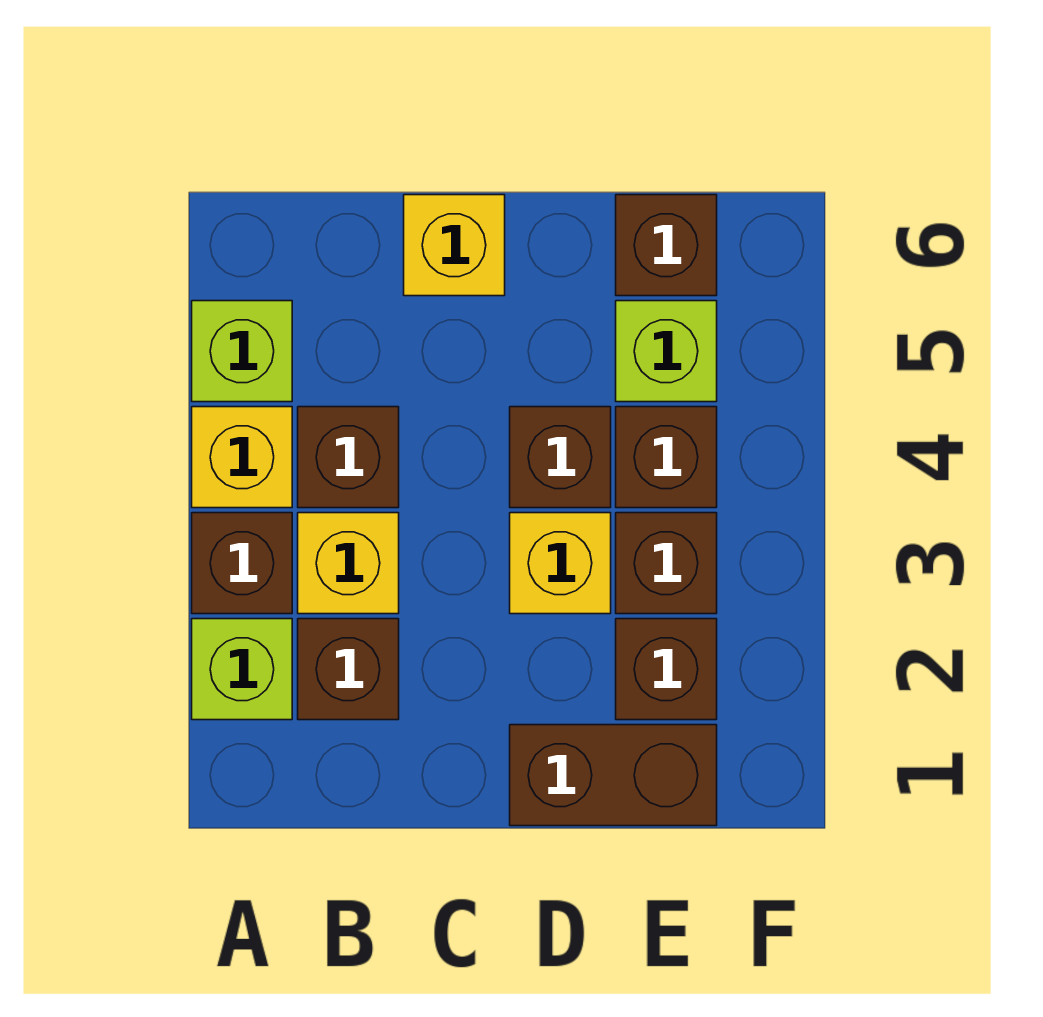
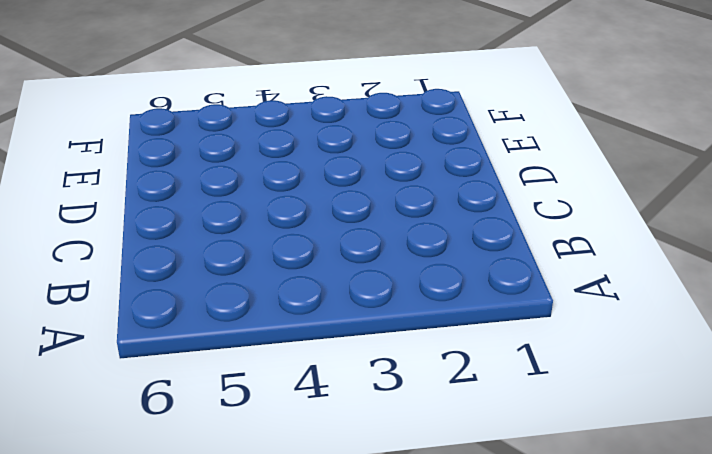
none -> lime brick A2 level 1
none -> brown brick A3 level 1
none -> yellow brick A4 level 1

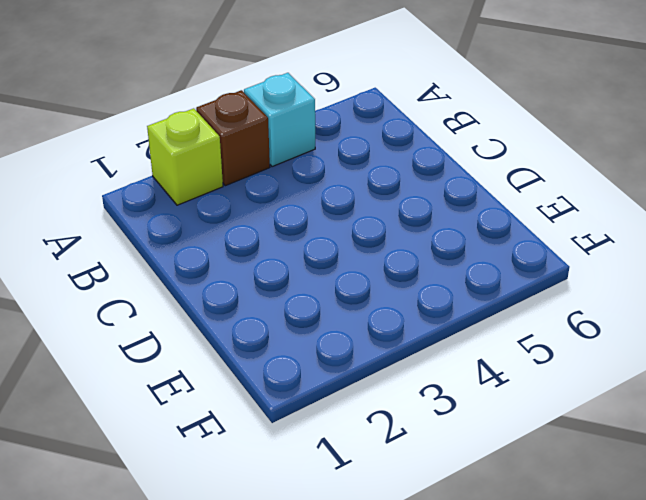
cyan brick A4 level 1 -> yellow brick A4 level 1
none -> lime brick A5 level 1
none -> brown brick B2 level 1
none -> yellow brick B3 level 1

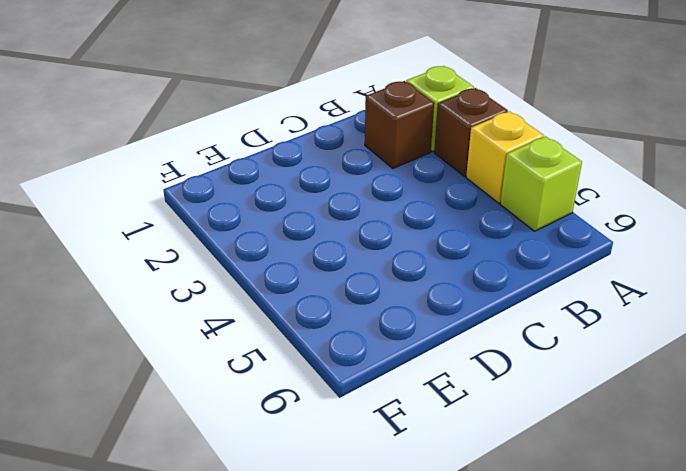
none -> yellow brick B3 level 1
none -> brown brick B4 level 1
none -> yellow brick C6 level 1

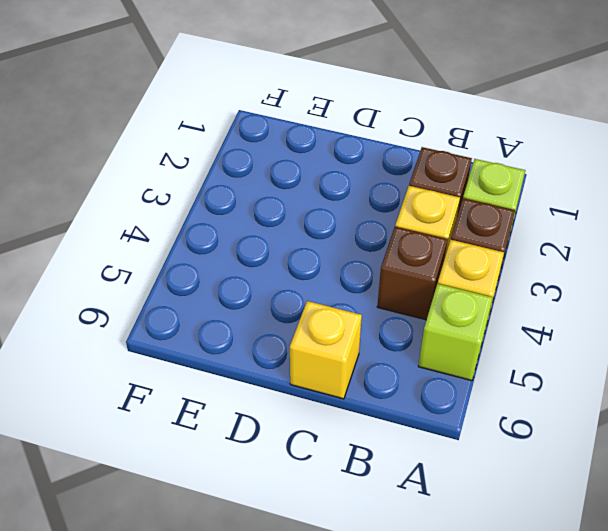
none -> brown brick D1:E1 level 1
none -> yellow brick D3 level 1
none -> brown brick D4 level 1

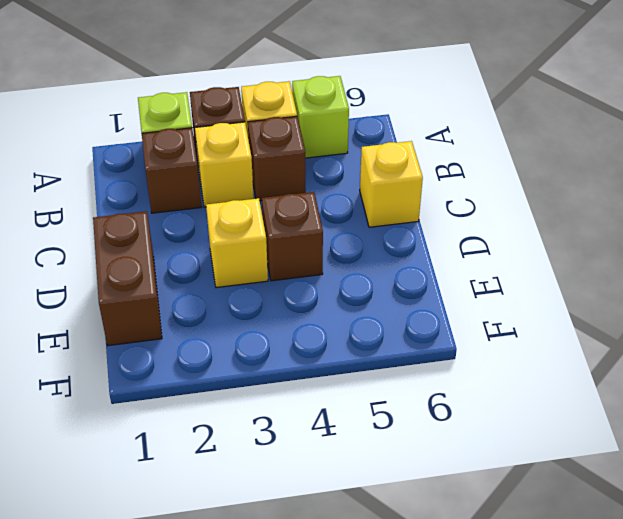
none -> brown brick E2 level 1
none -> brown brick E3 level 1
none -> brown brick E4 level 1

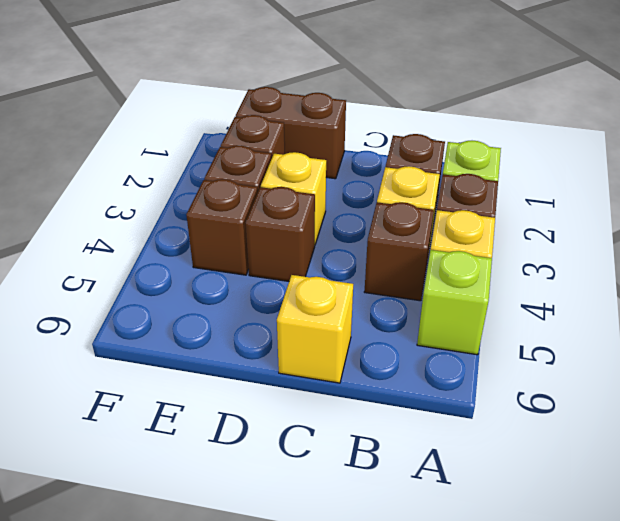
none -> lime brick E5 level 1
none -> brown brick E6 level 1

